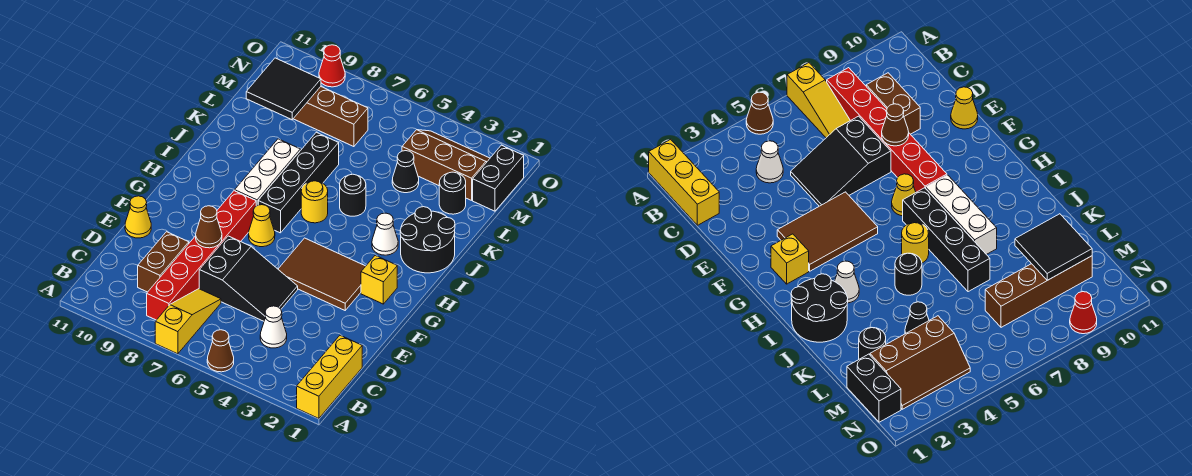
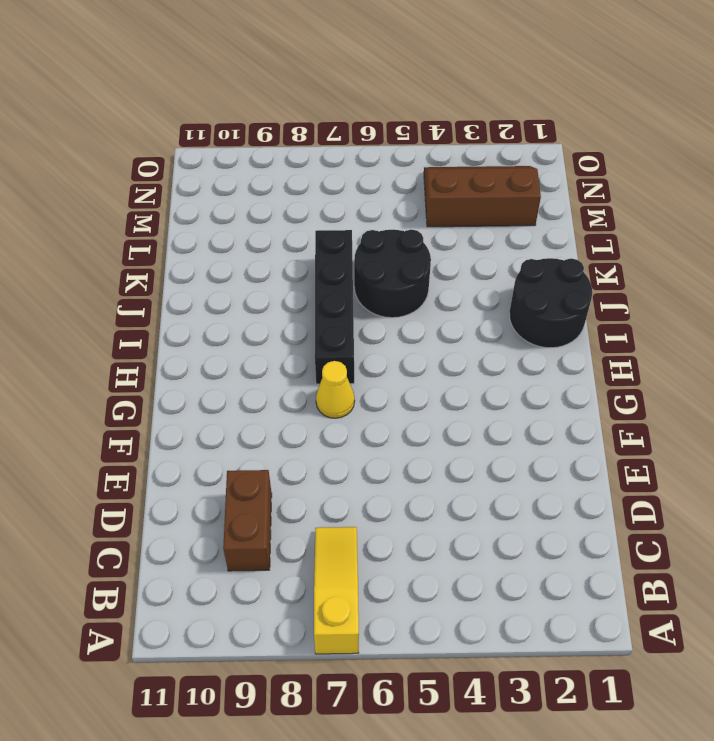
black round brick J5:K6 level 1 -> black round brick J5 level 1
none -> yellow brick A1:C1 level 1
none -> brown cone A5 level 1
none -> red brick B8:G8 level 1

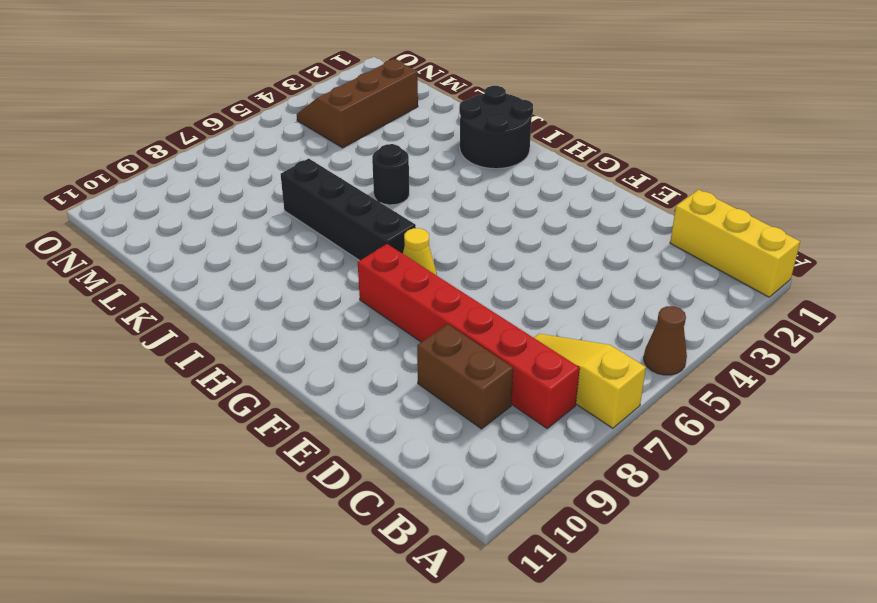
none -> white cone C4 level 1
none -> black slope D5:E7 level 1 top 7
none -> yellow cone E11 level 1

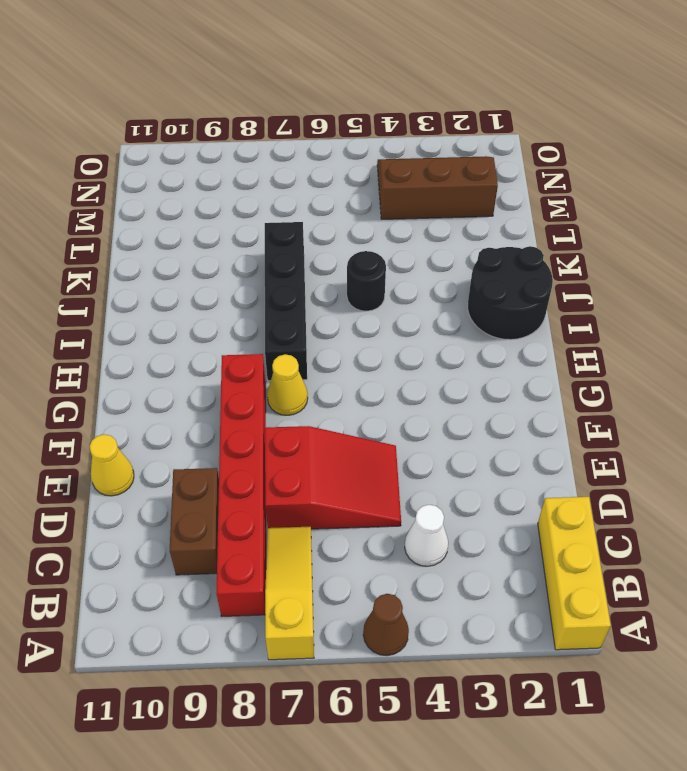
red slope D5:E7 level 1 top 7 -> black slope D5:E7 level 1 top 7
none -> brown tile F3:G5 level 1
none -> yellow brick G2 level 1
none -> white brick H8:J8 level 1

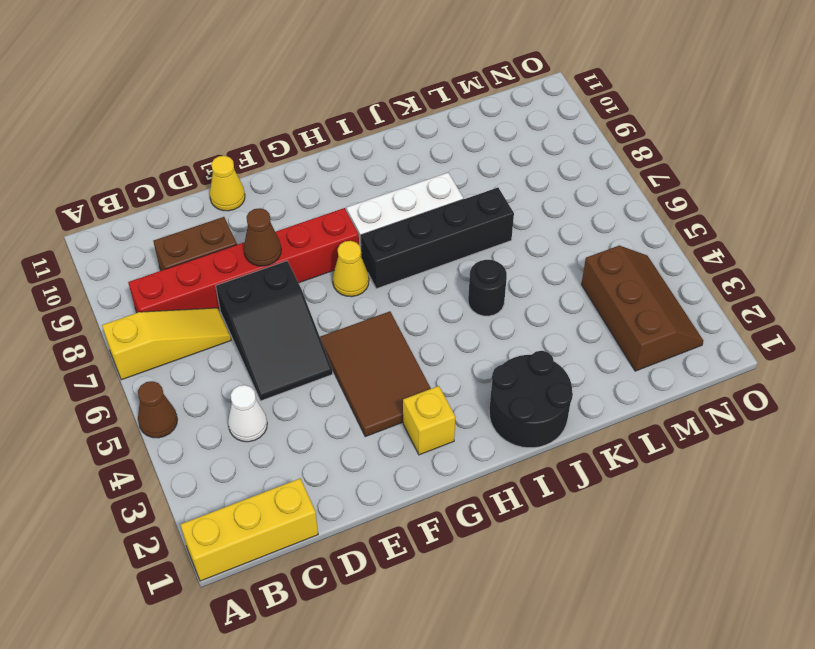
none -> white cone I3 level 1
none -> yellow round brick I6 level 1
none -> black round brick L2 level 1

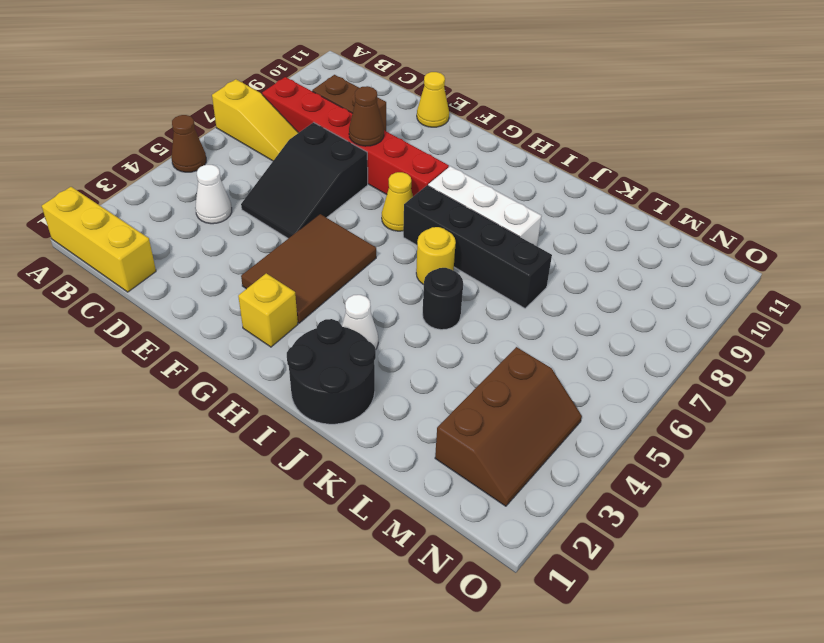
none -> black round brick L2 level 1
none -> black cone L4 level 1
none -> black brick M1:N1 level 1

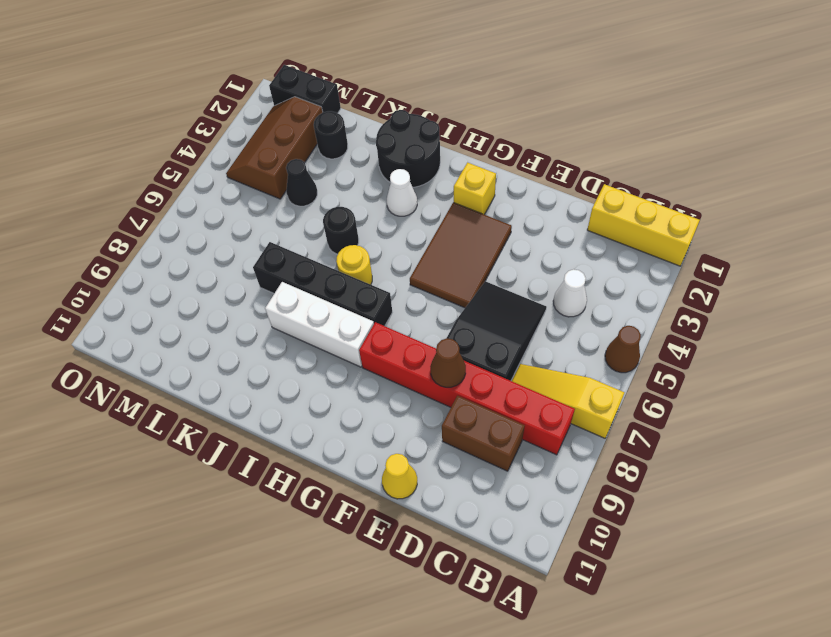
none -> yellow cone G7 level 1
none -> brown brick M7:M10 level 1
none -> red cone O9 level 1

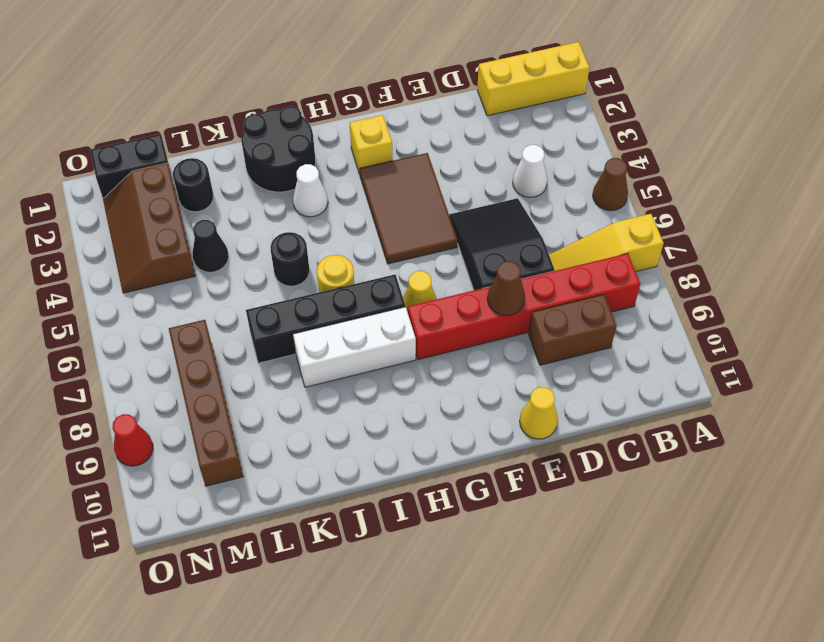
none -> black tile L9:M10 level 2

